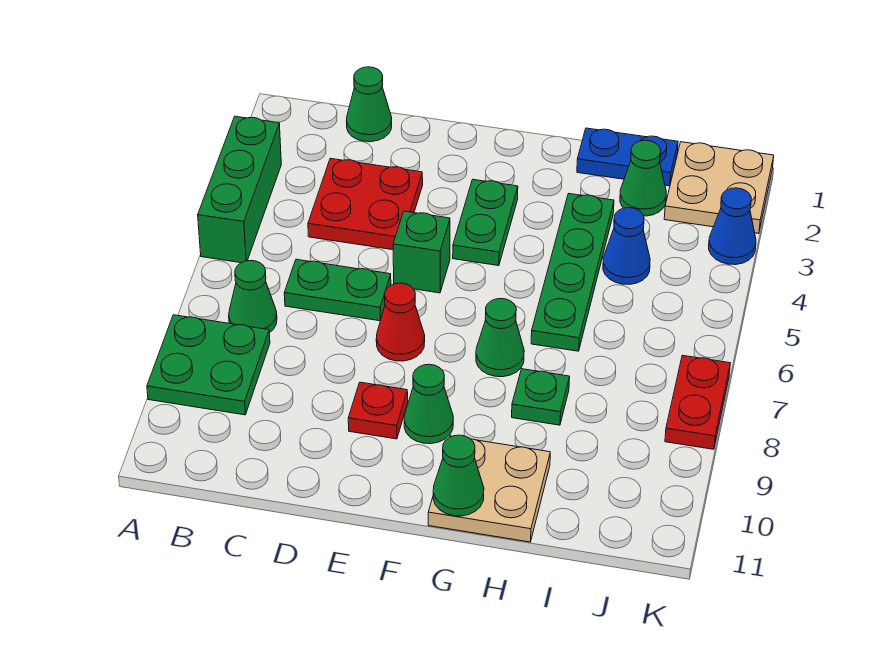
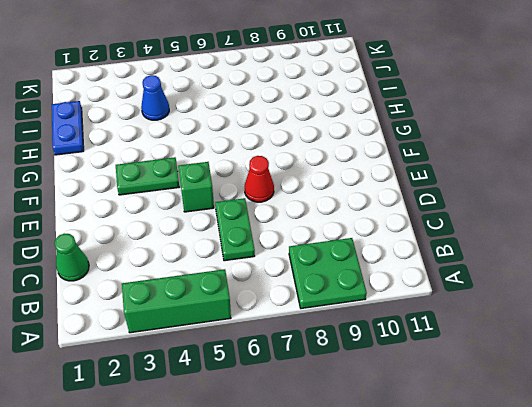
none -> green cone B7 level 1
none -> red plate C3:D4 level 1
none -> red plate E9 level 1

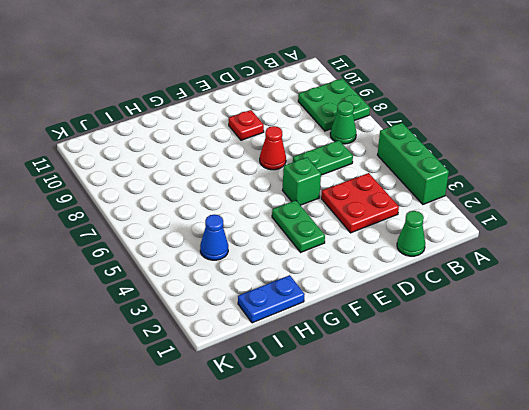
none -> green cone F9 level 1
none -> green cone G7 level 1
none -> tan plate G10:H11 level 1

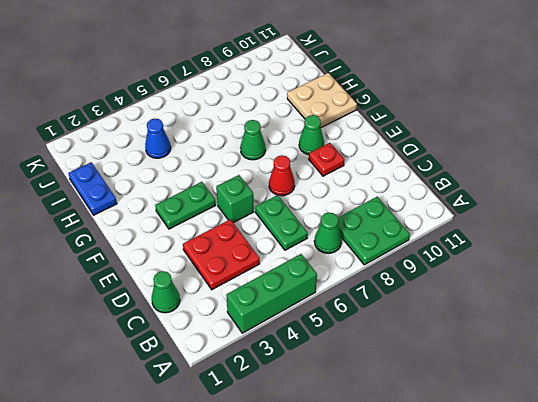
none -> green plate H3:H6 level 1
none -> green plate H8 level 1
none -> green cone I2 level 1

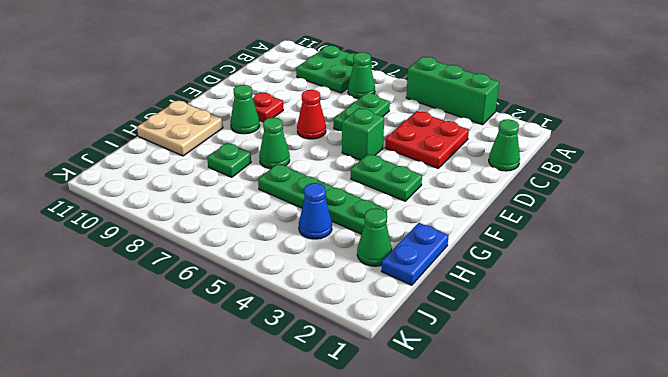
none -> tan plate J1:K2 level 1
none -> blue cone K3 level 1
none -> red plate K7:K8 level 1

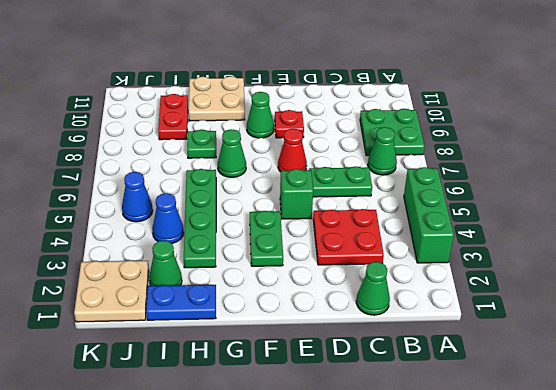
red plate I9:I10 level 1 -> red plate K7:K8 level 1
blue cone J5 level 1 -> blue cone K3 level 1
none -> green cone G11 level 2

